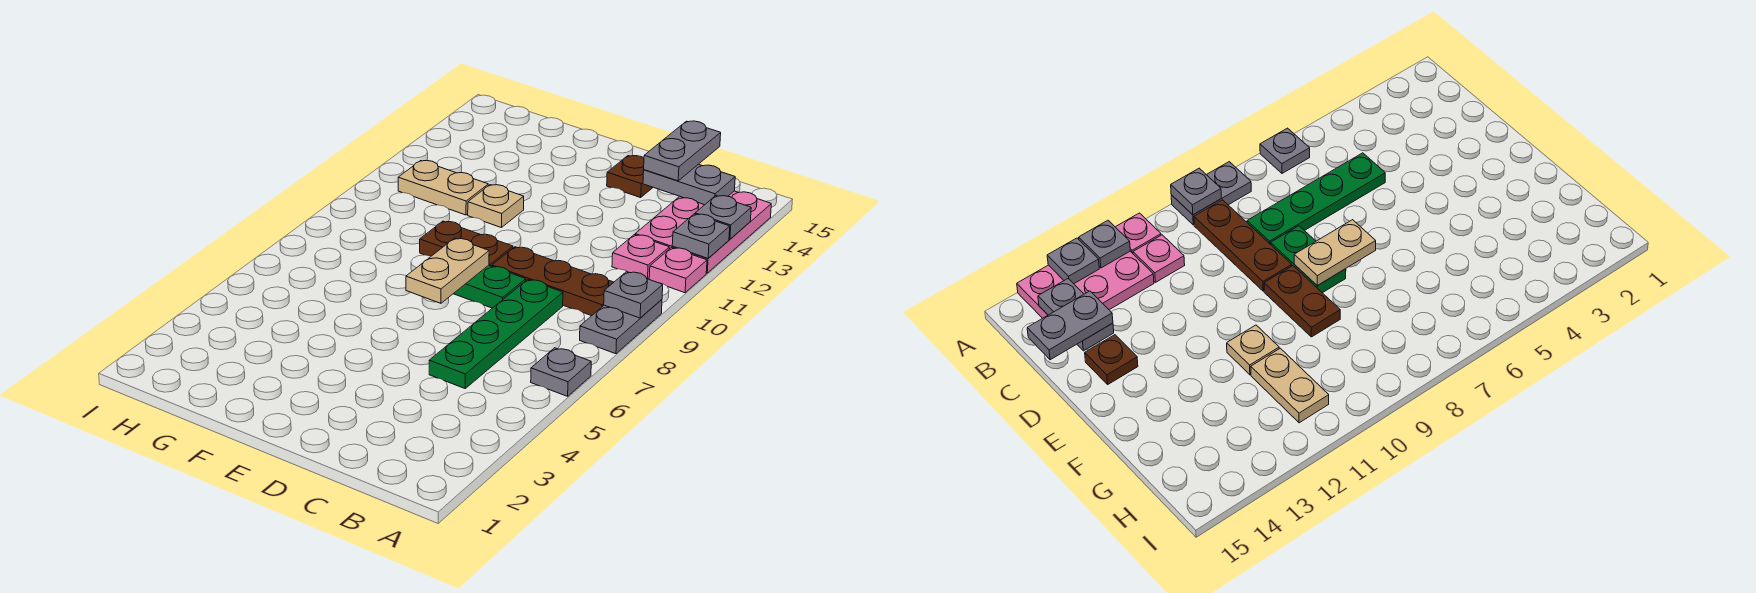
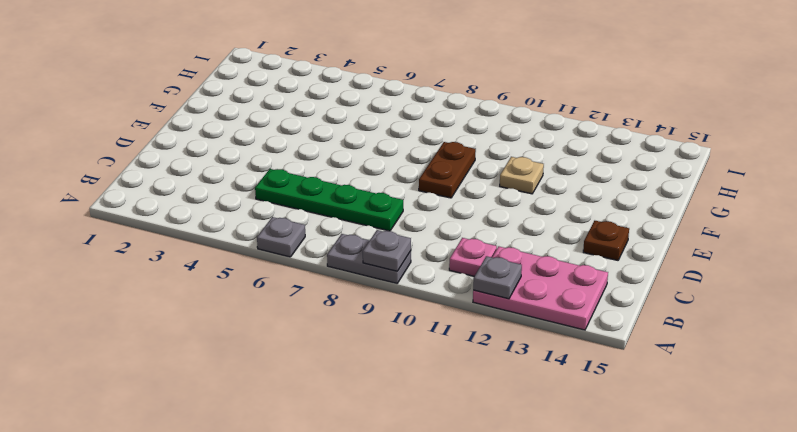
none -> pink plate A11 level 1
none -> brown plate B9:D9 level 1
none -> green plate D8:E8 level 1

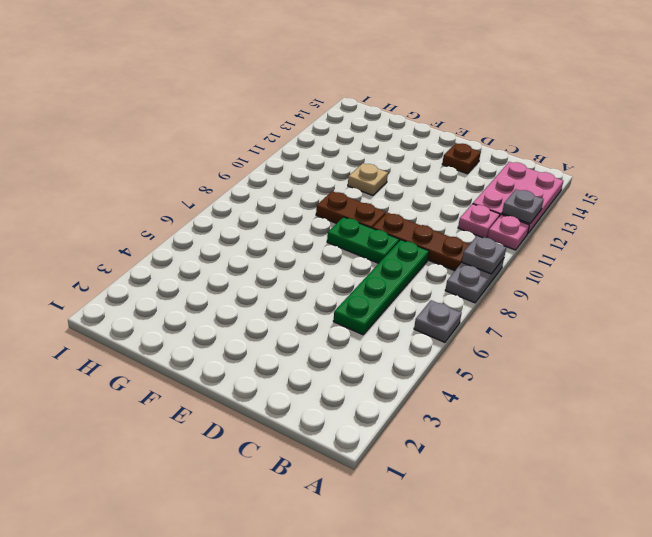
none -> tan plate G11:H11 level 1
none -> grey plate A13 level 2
none -> grey plate B14:C14 level 2

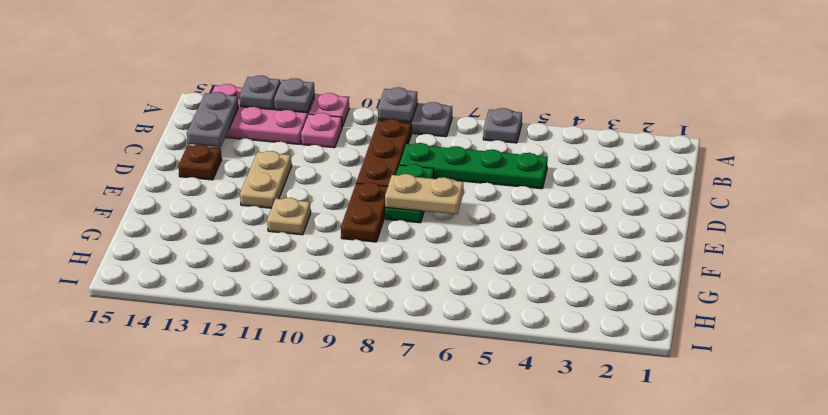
tan plate D12:E12 level 1 -> tan plate G11:H11 level 1
none -> grey plate C14:C15 level 3

